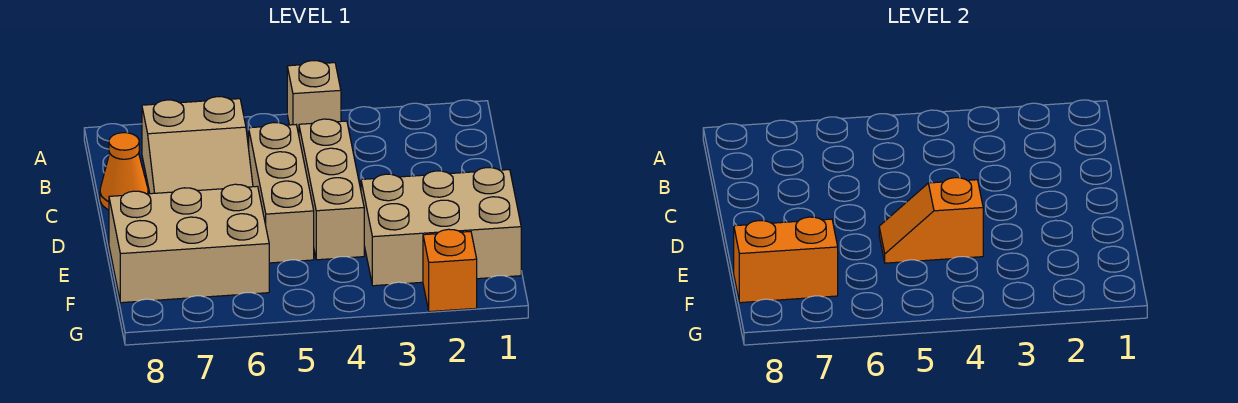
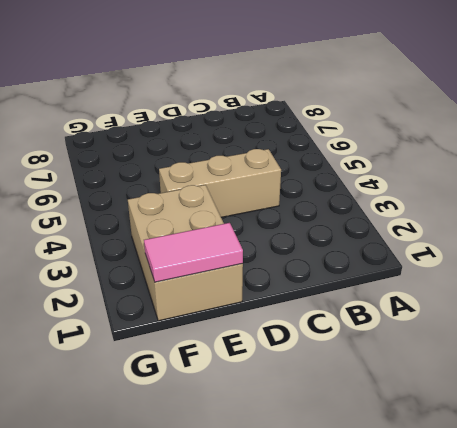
pink tile E1:F1 level 2 -> none
none -> tan brick A4 level 1
none -> tan slope B6:D7 level 1 top B

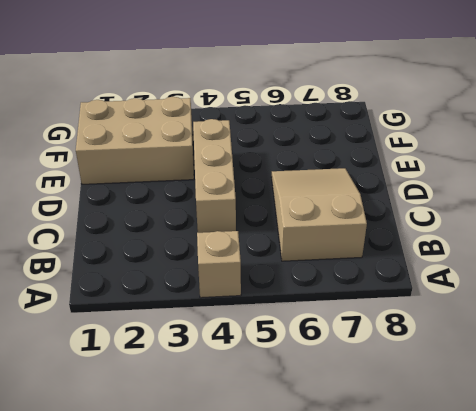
none -> tan brick C5:E5 level 1
none -> orange cone C8 level 1

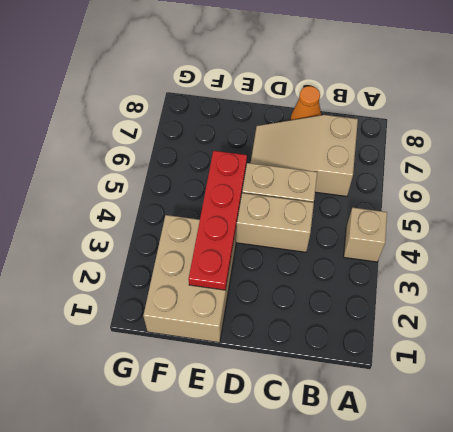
red plate E2:E5 level 2 -> orange slope E4:E5 level 2 top 4
none -> tan brick E6:F8 level 1
none -> orange brick G2 level 1

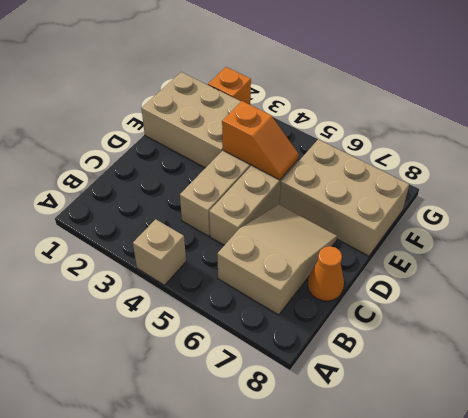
none -> orange brick F7:F8 level 2

